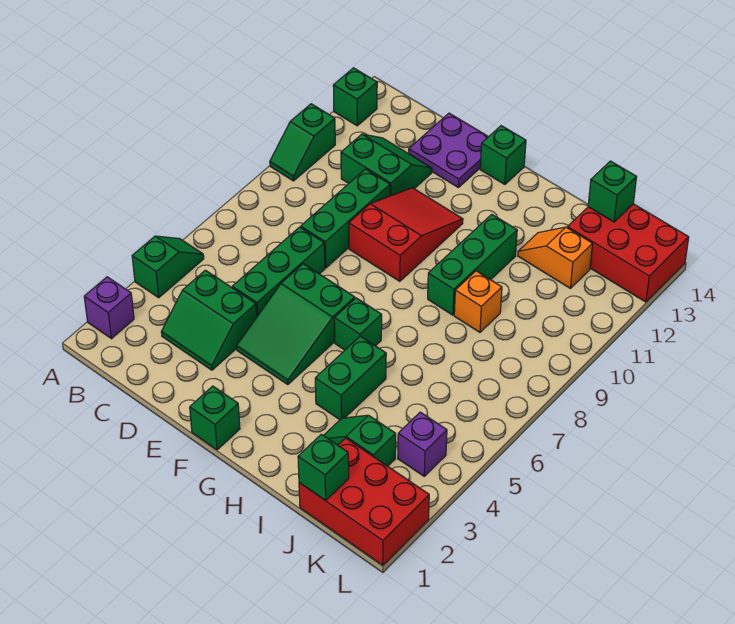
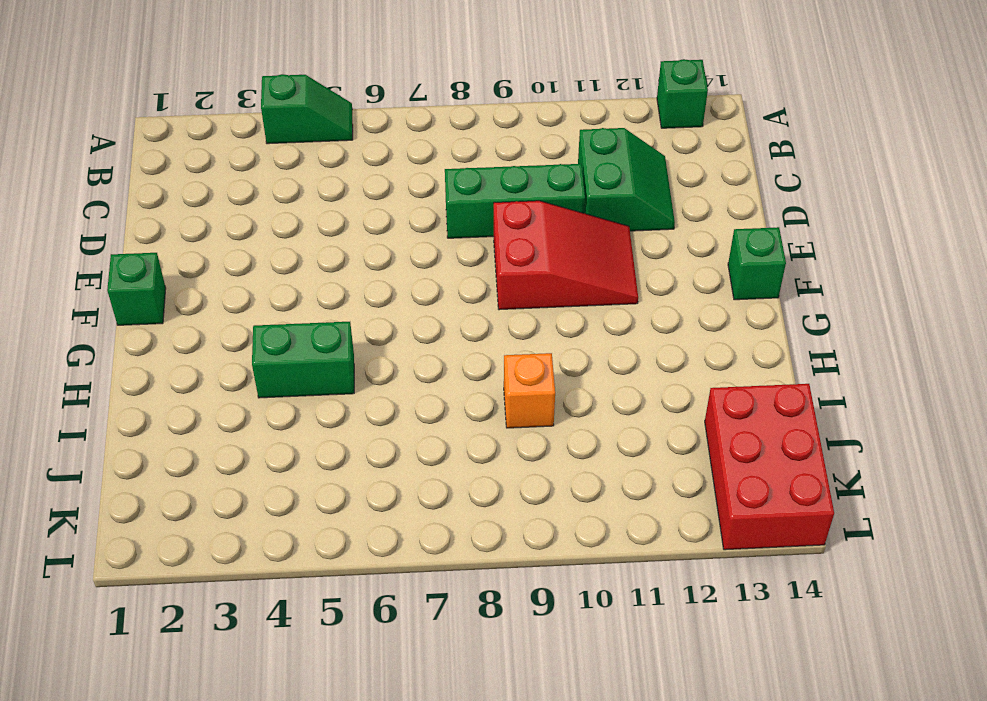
none -> purple brick A2 level 1
none -> green slope A10:A11 level 1 top 11
none -> green slope C3:D4 level 1 top 4

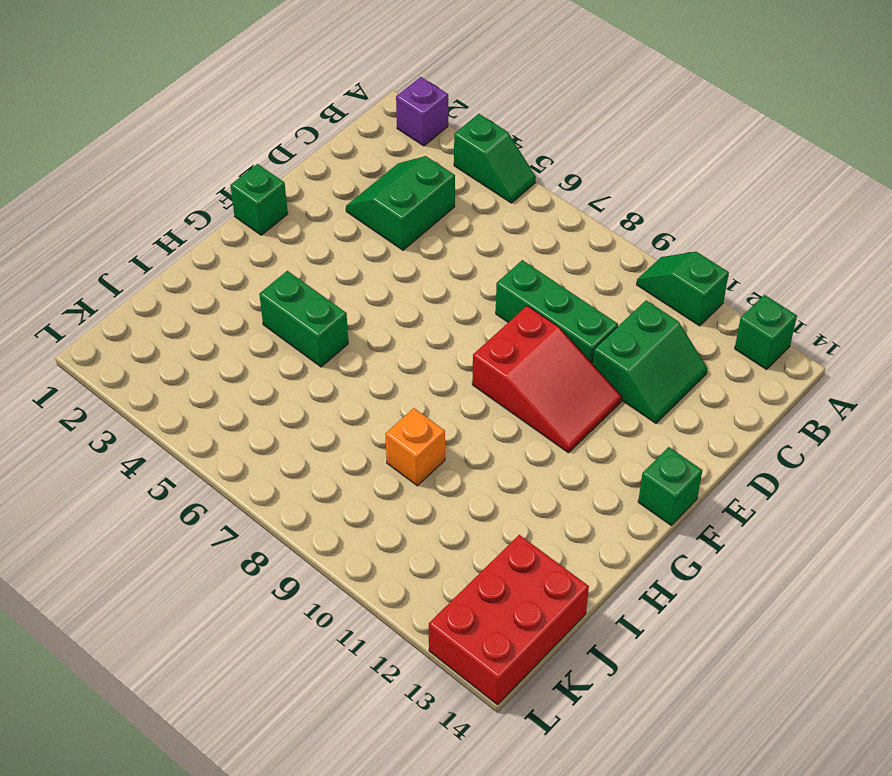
none -> green brick D5:D7 level 1
none -> purple plate D13:E14 level 1
none -> green slope E4:F6 level 1 top 6

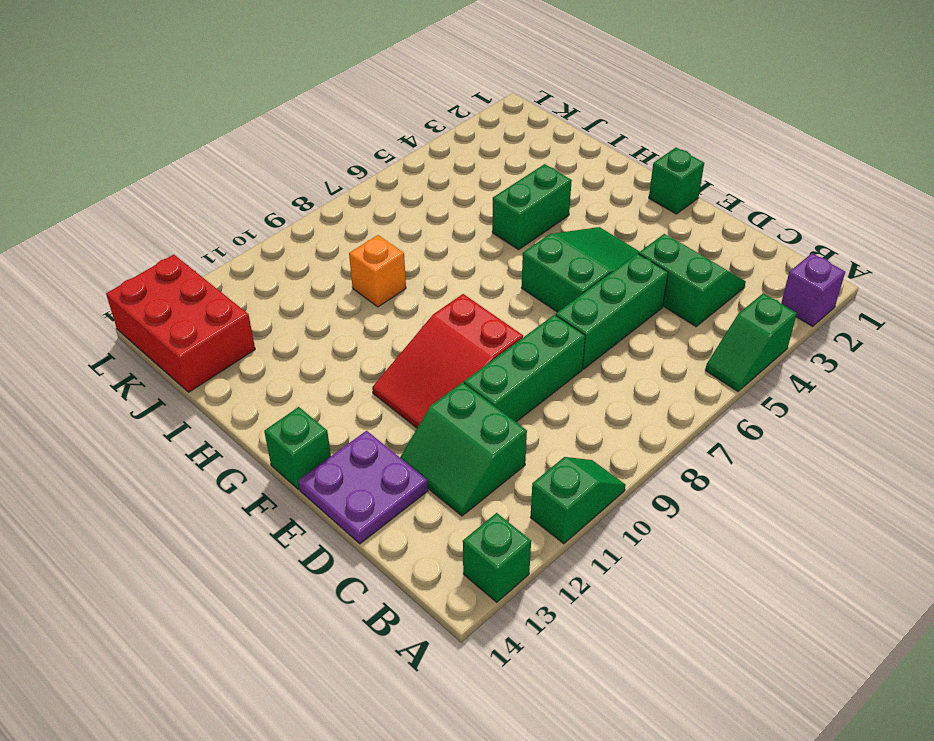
none -> green brick G6 level 1
none -> green brick H9:H11 level 1
none -> green slope I3:J3 level 1 top J

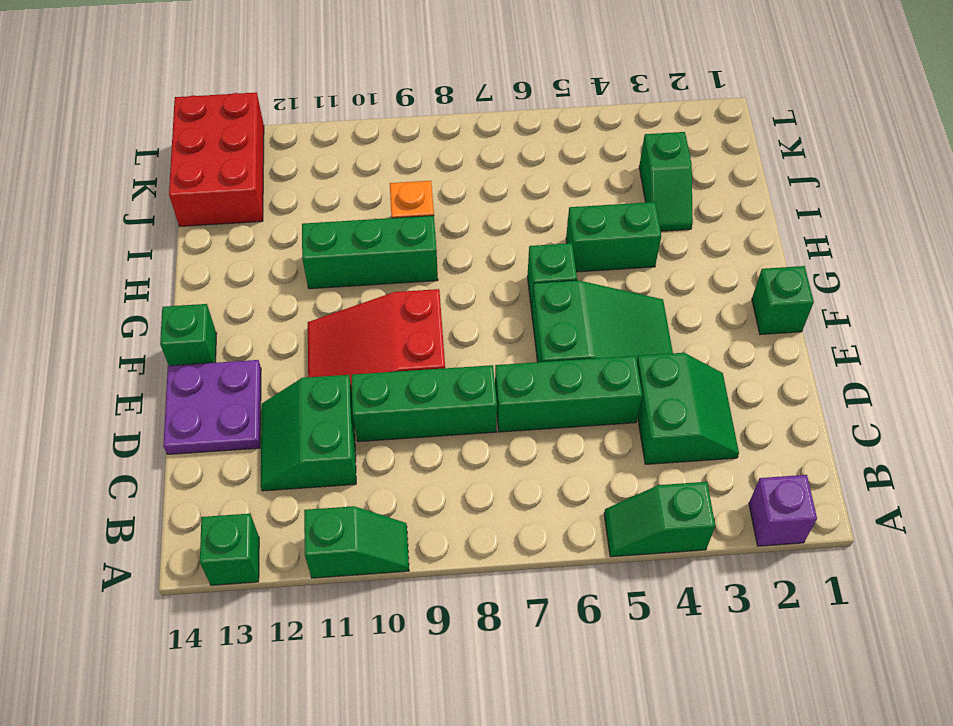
none -> orange slope I12:J12 level 1 top J
none -> red brick J1:L2 level 1
none -> purple brick K4 level 1

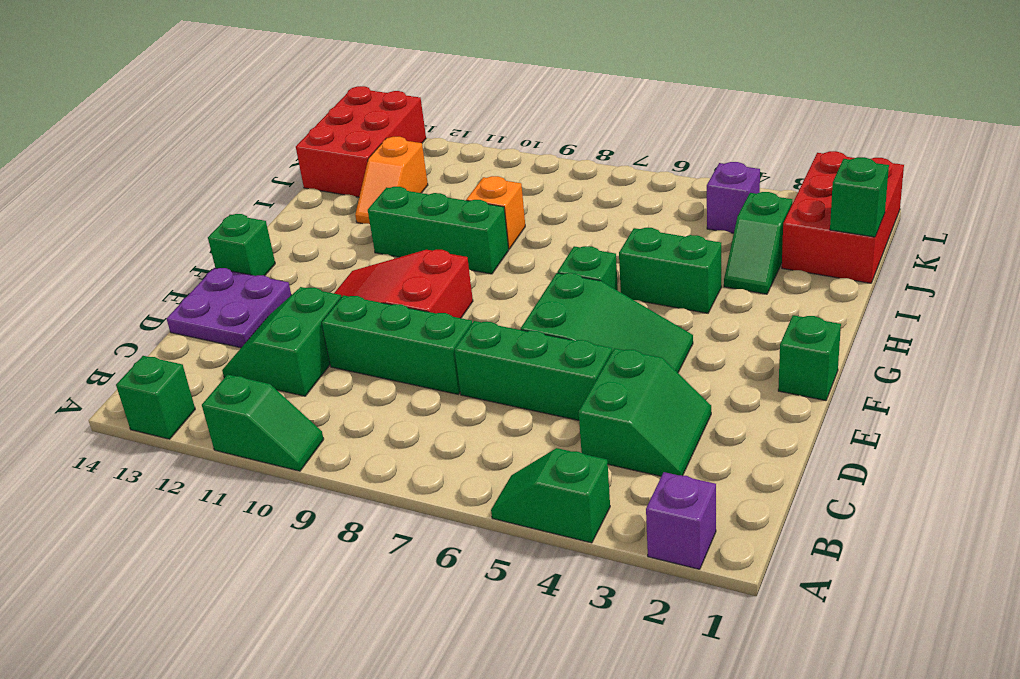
none -> green brick J14 level 2

